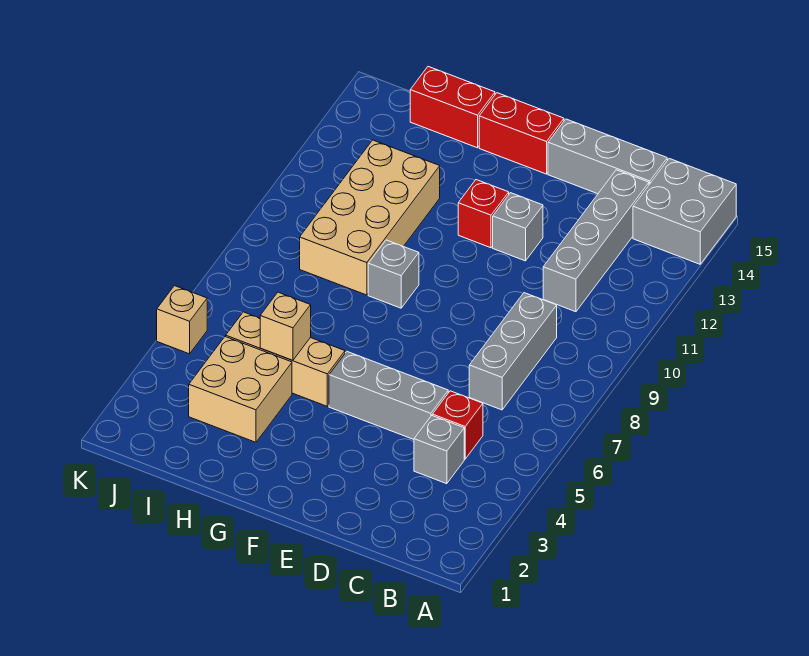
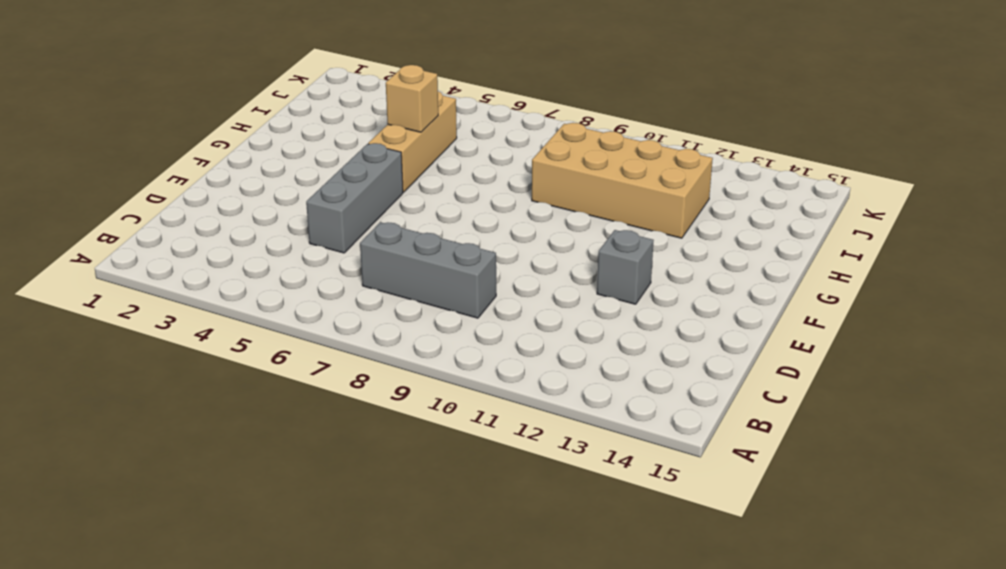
none -> grey brick A14:B15 level 1
none -> grey brick C4 level 1
none -> red brick C5 level 1

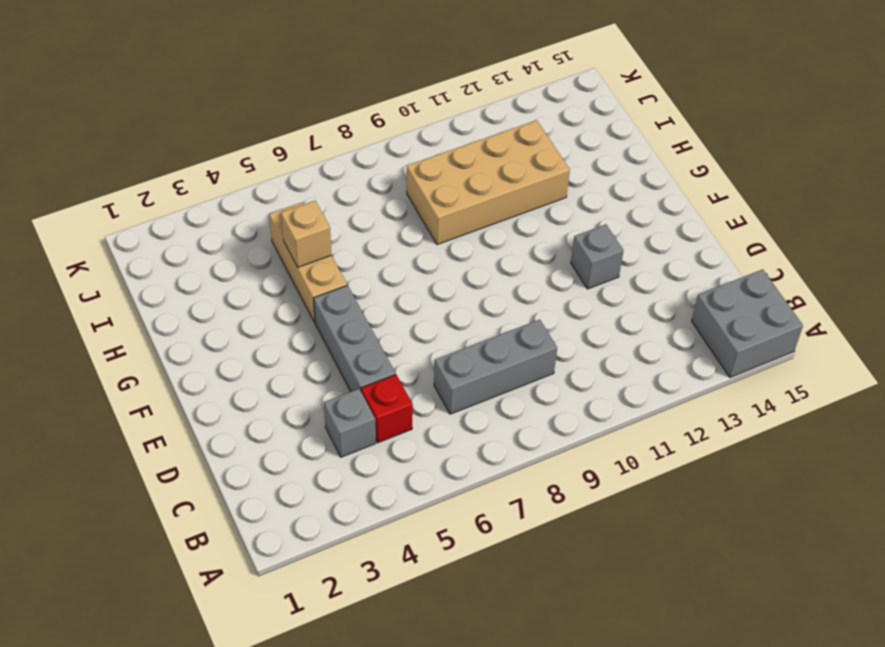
none -> grey brick C11:C14 level 1
none -> grey brick C15:E15 level 1
none -> red brick F12 level 1

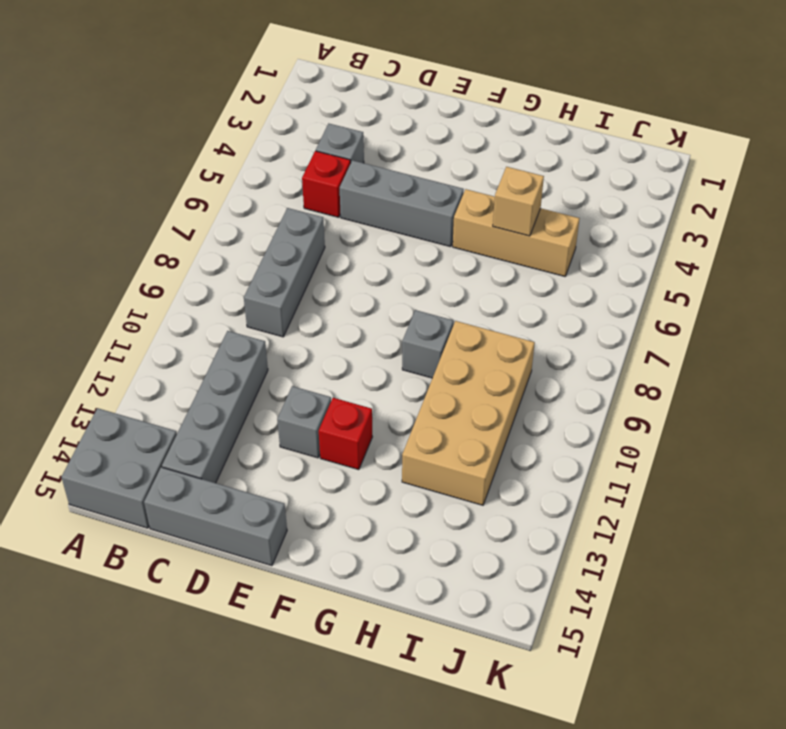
none -> red brick F15:G15 level 1
none -> tan brick H3:I4 level 1
none -> red brick H15:I15 level 1

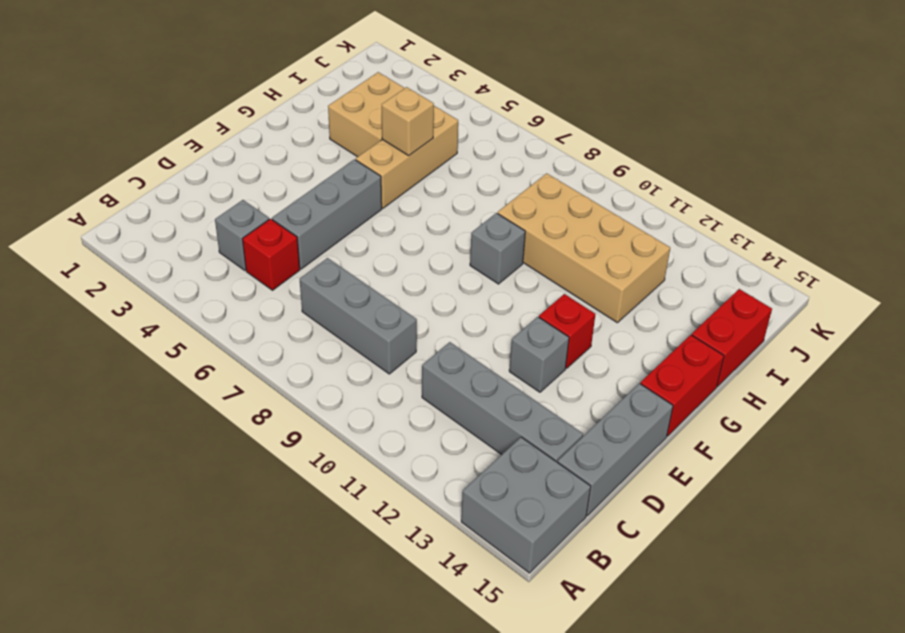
none -> tan brick K5 level 1

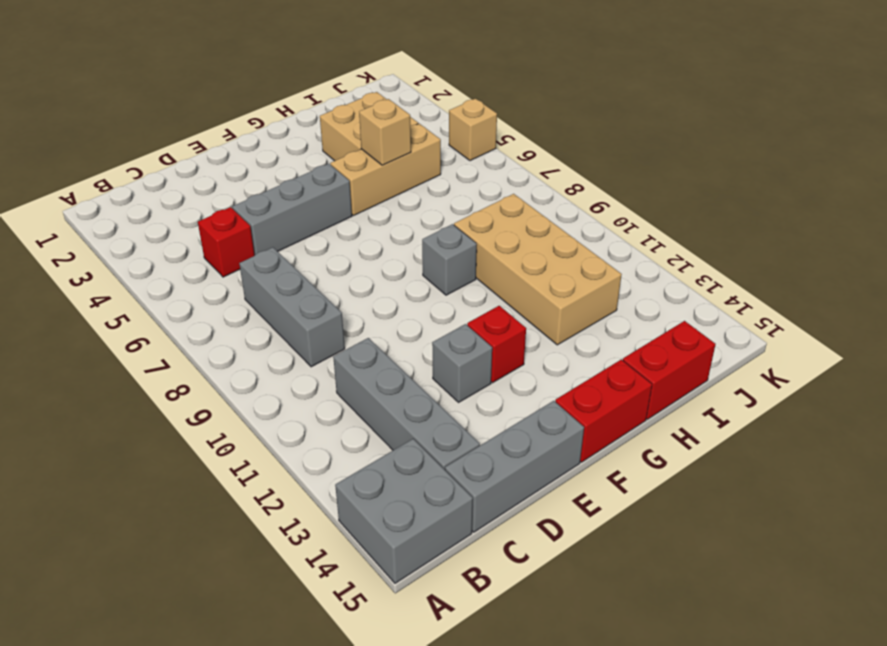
none -> grey brick C4 level 1

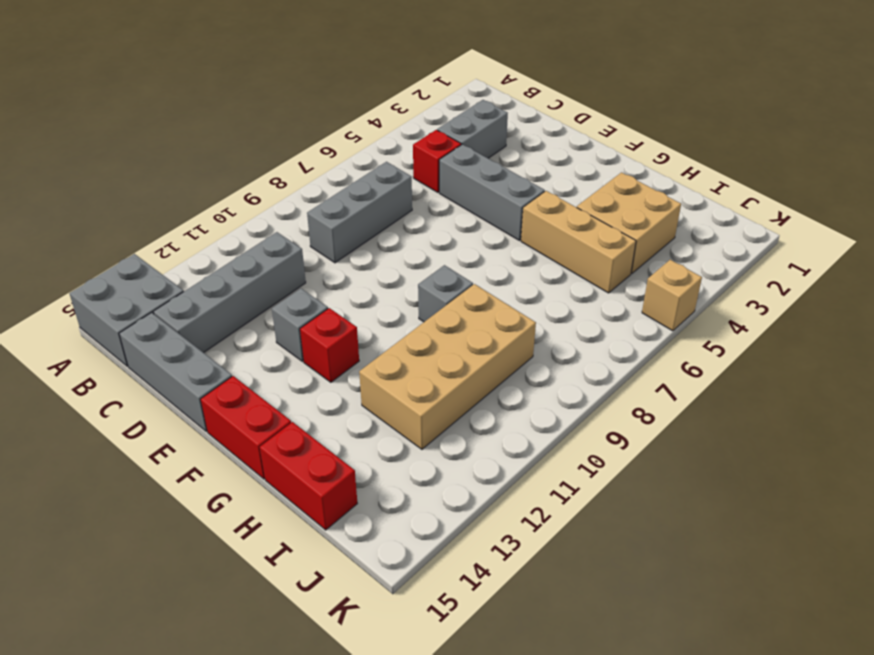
grey brick C3:C4 level 1 -> grey brick C4 level 1
none -> tan brick H5 level 2

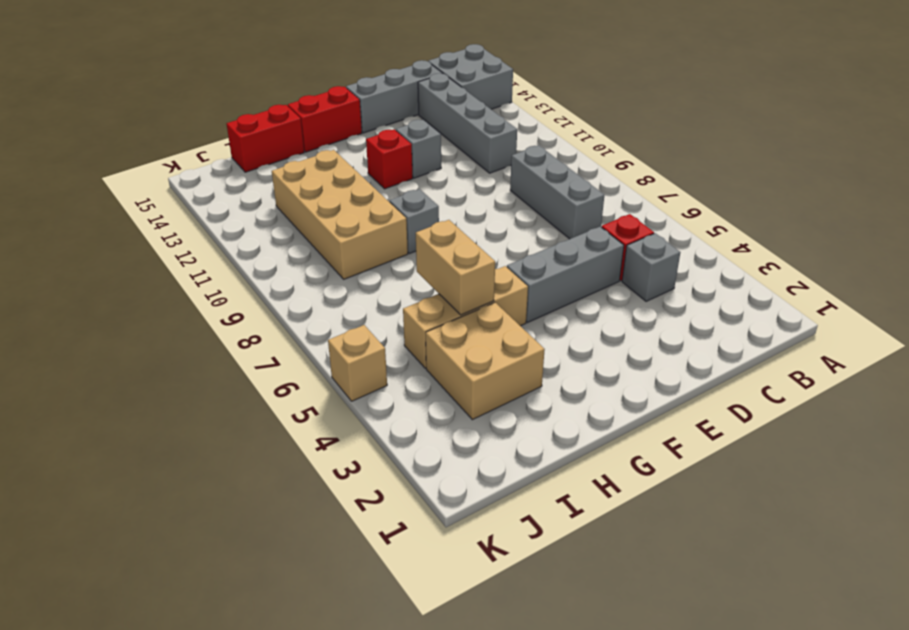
tan brick H5:H6 level 2 -> tan brick H5 level 2

